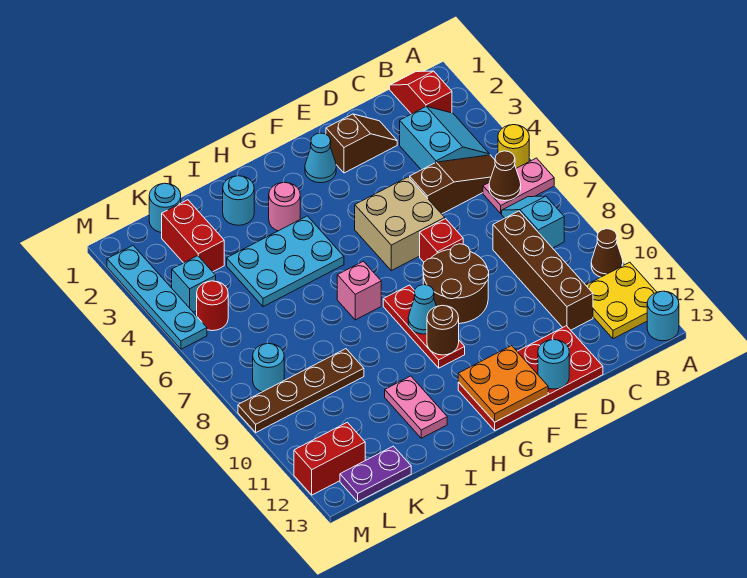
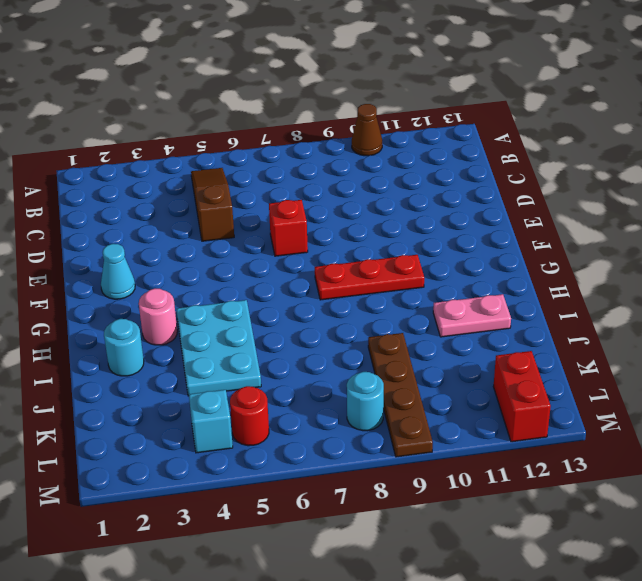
none -> yellow round brick A5 level 1
none -> pink plate A6:B6 level 1
none -> yellow plate A11:B12 level 1
none -> cyan round brick A13 level 1

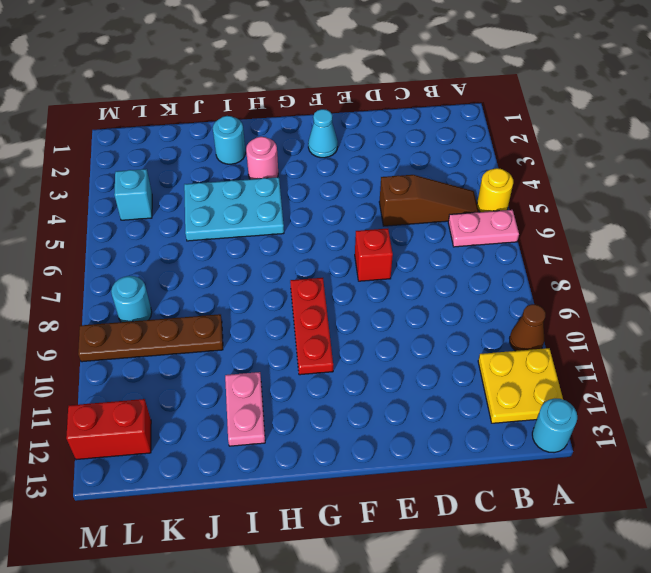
none -> red slope B1:B2 level 1 top 2
none -> cyan slope B3:C4 level 1 top C
none -> cyan slope B7:B8 level 1 top 8
none -> brown brick C8:C11 level 1

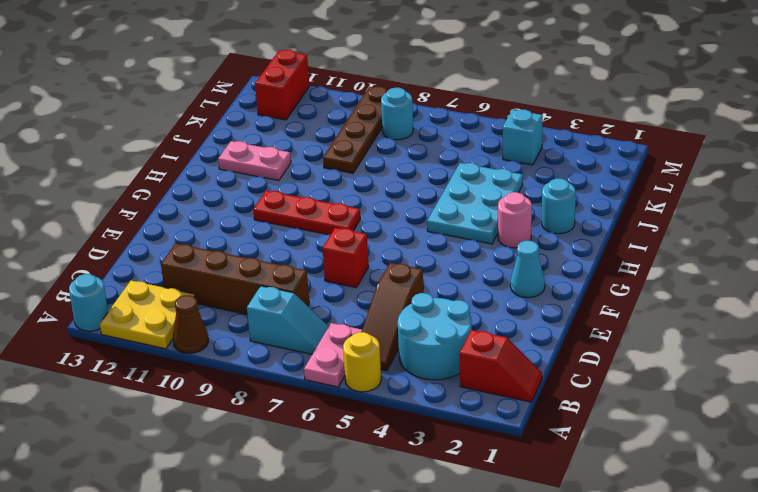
cyan round brick B3:C4 level 1 -> cyan slope B3:C4 level 1 top C
none -> brown slope D2:E2 level 1 top E
none -> red plate D12:G13 level 1
none -> tan brick E5:F6 level 1
none -> brown round brick E8:F9 level 1

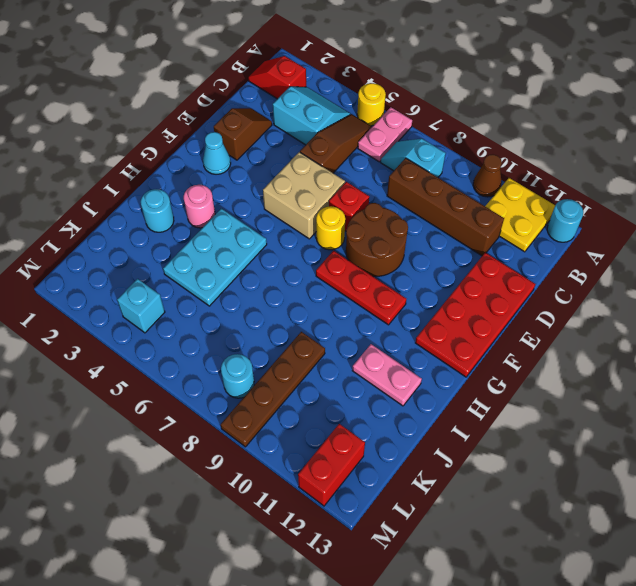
yellow round brick F7 level 1 -> none
none -> pink brick H7 level 1
none -> cyan round brick K1 level 1
none -> red brick K2:K3 level 1
none -> purple plate K13:L13 level 1

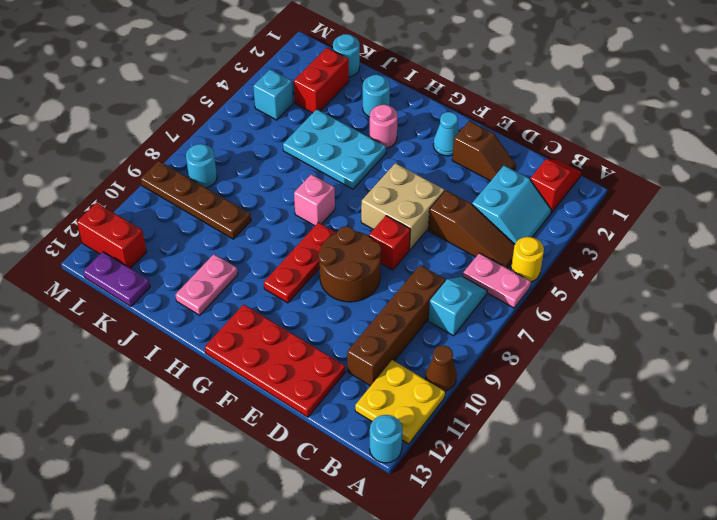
none -> red round brick L5 level 1
none -> cyan plate M2:M5 level 1
none -> brown cone B6 level 2
none -> cyan round brick E13 level 2

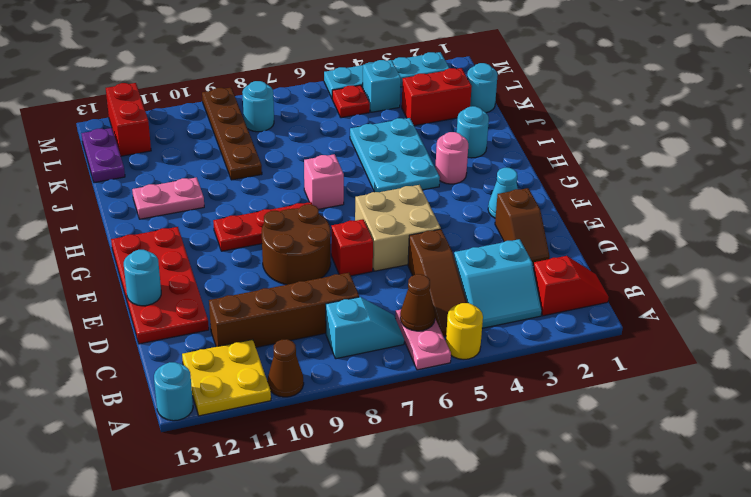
red plate L5 level 1 -> red round brick L5 level 1
none -> orange plate F12:G13 level 2
none -> cyan cone G9 level 2
none -> brown round brick G10 level 2

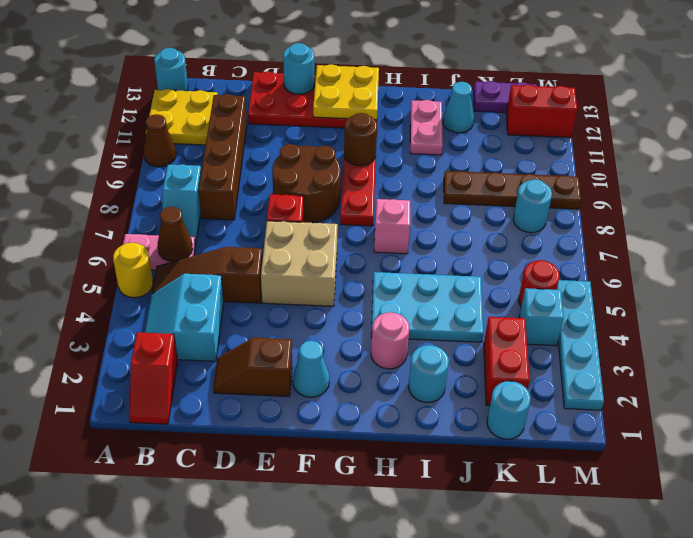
yellow plate F12:G13 level 2 -> orange plate F12:G13 level 2
cyan cone J12 level 1 -> cyan cone G9 level 2

